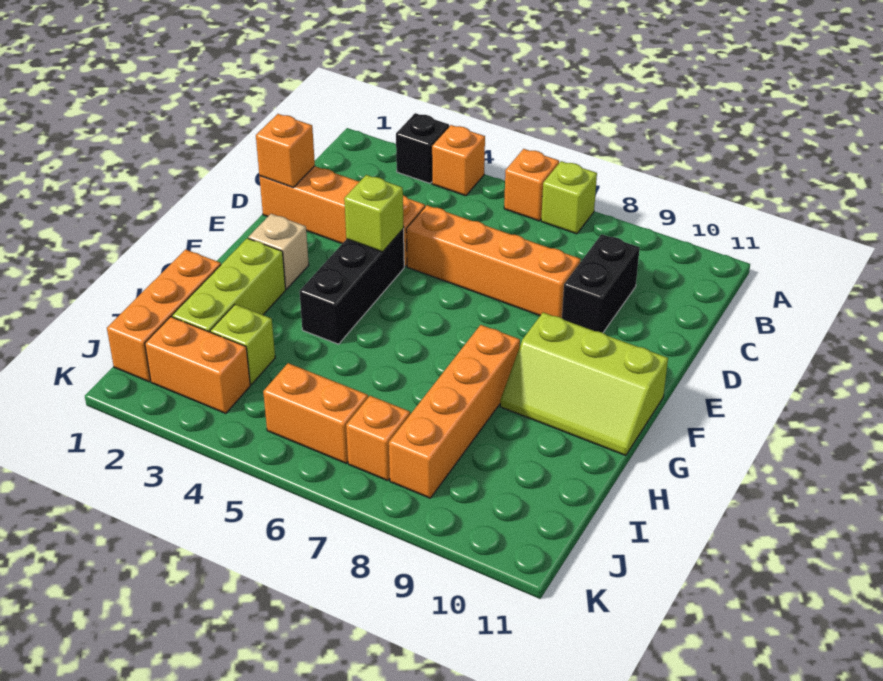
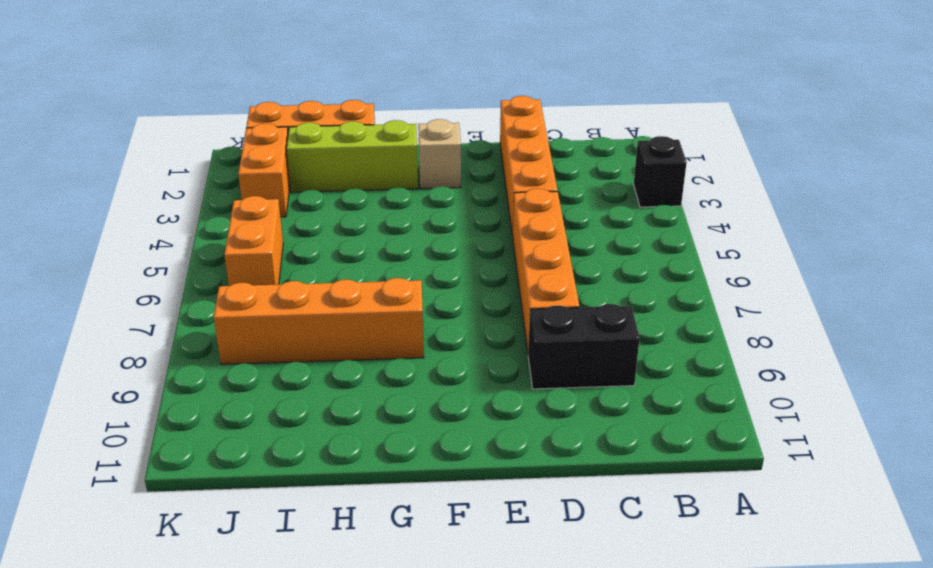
none -> orange brick A4 level 1
none -> orange brick A6 level 1
none -> lime brick A7 level 1

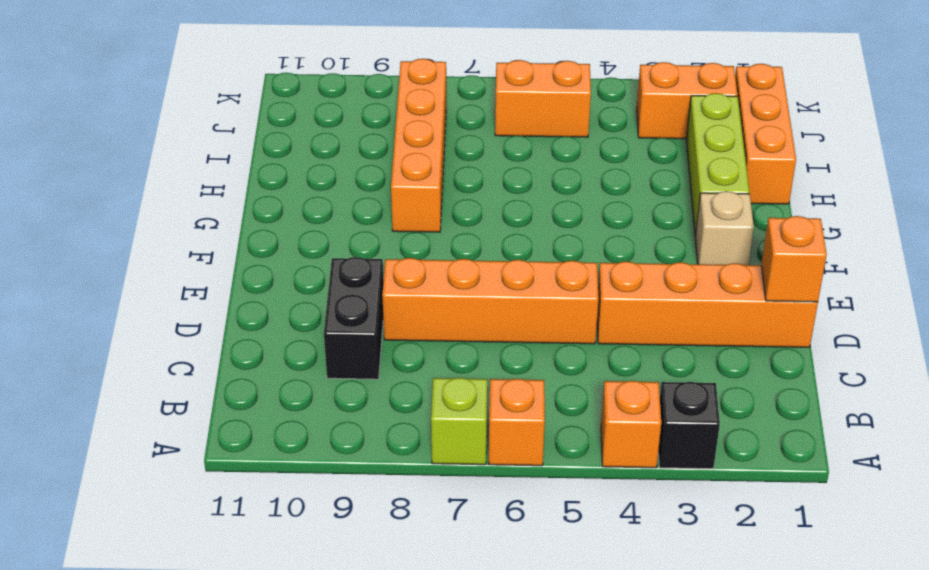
none -> black brick E4:G4 level 1
none -> lime slope F9:G11 level 1 top F
none -> lime brick I3 level 1

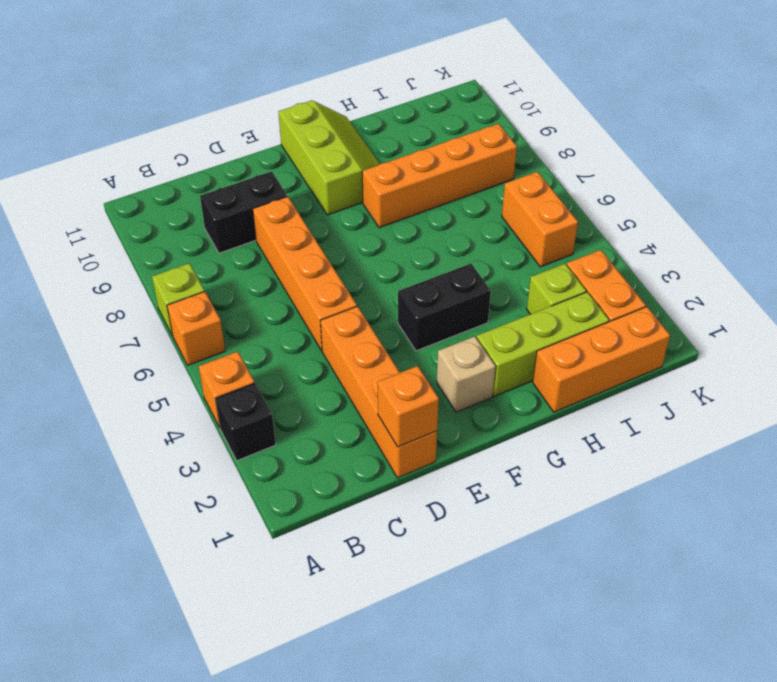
black brick F4:G4 level 1 -> black brick E4:G4 level 1
none -> orange brick J7 level 1
none -> lime brick E4 level 2

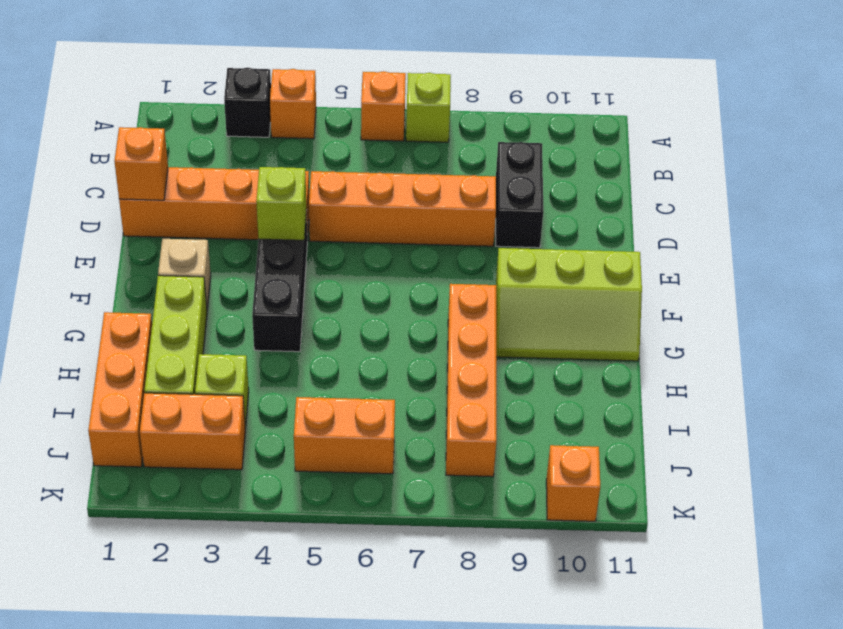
orange brick K10 level 1 -> orange brick J7 level 1

